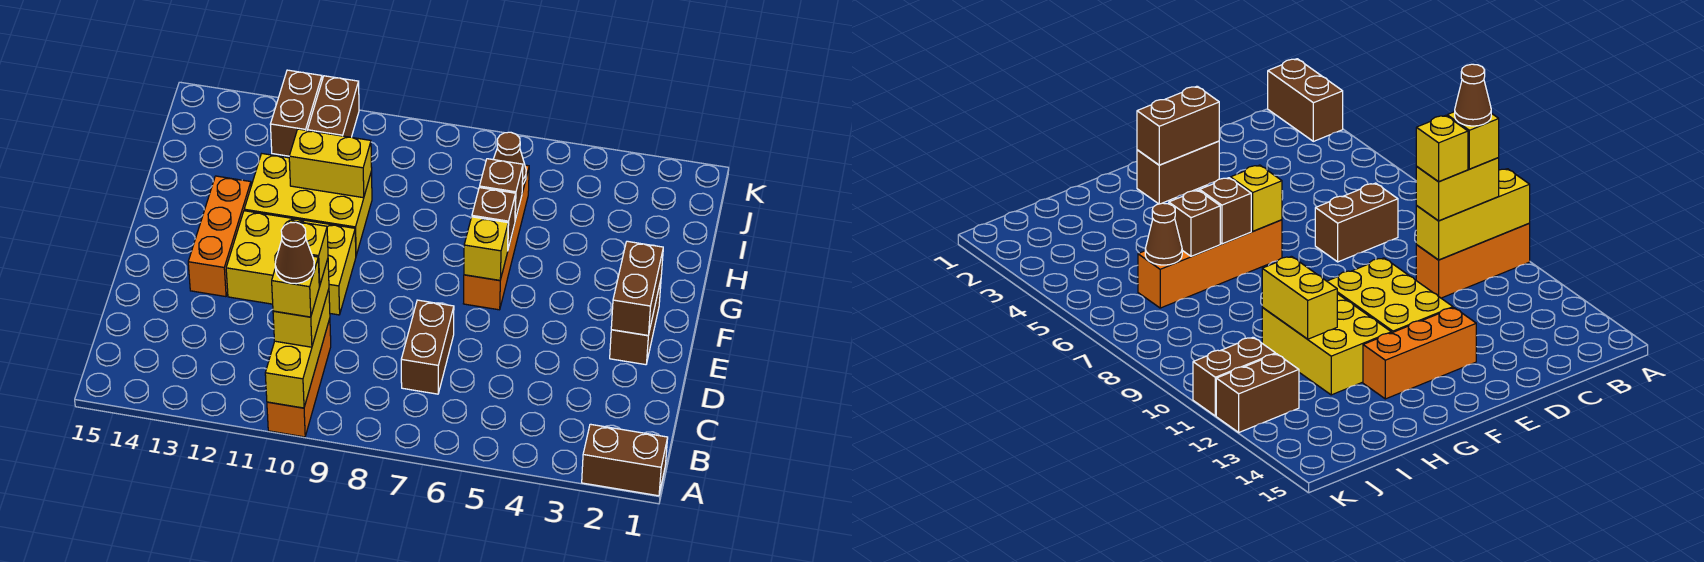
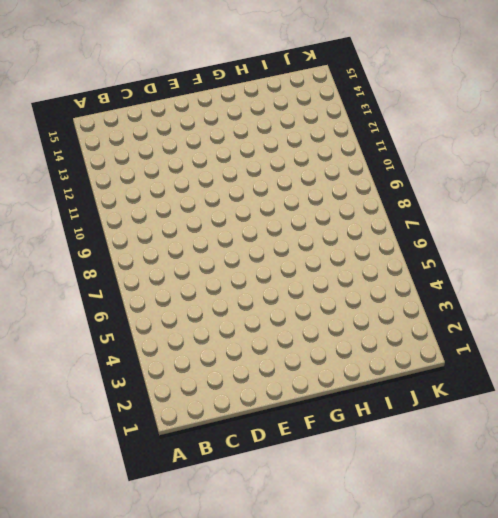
none -> brown brick A1:A2 level 1
none -> orange brick A10:C10 level 1
none -> brown brick C7:D7 level 1

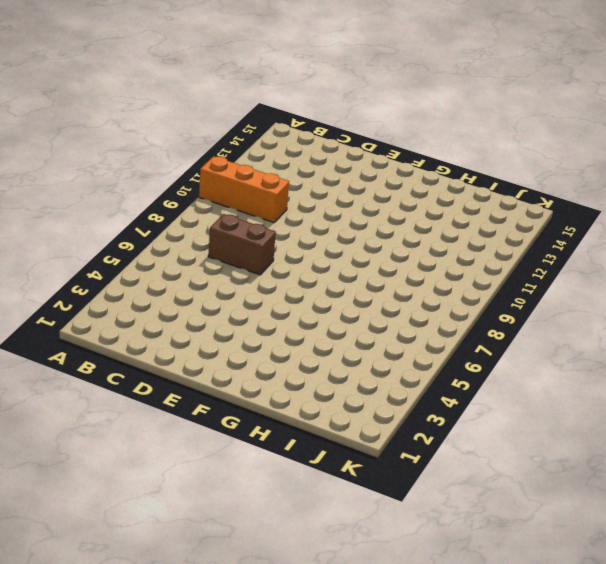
none -> brown brick A1:A2 level 1
none -> brown brick E2:F2 level 1
none -> yellow brick E10:F12 level 1

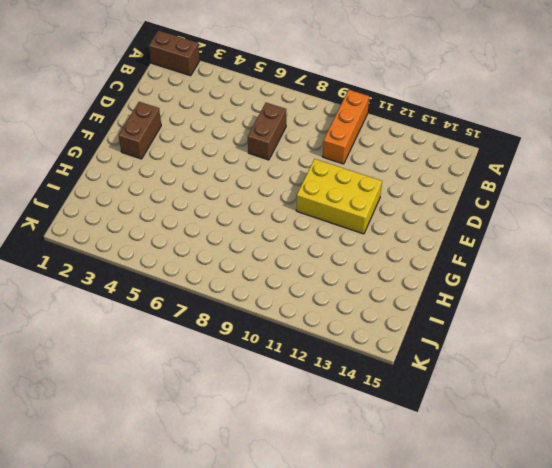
none -> orange brick E13:G13 level 1
none -> orange brick F6:I6 level 1
none -> yellow brick G10:H12 level 1

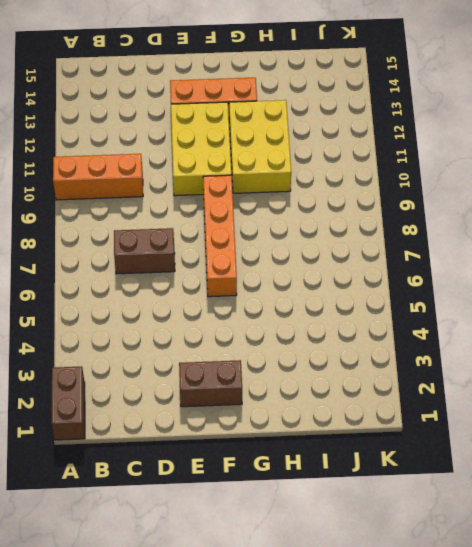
orange brick F6:F9 level 1 -> orange brick F6:I6 level 1
none -> brown brick J11:K11 level 1
none -> brown brick J12:K12 level 1
none -> yellow brick A10:C10 level 2

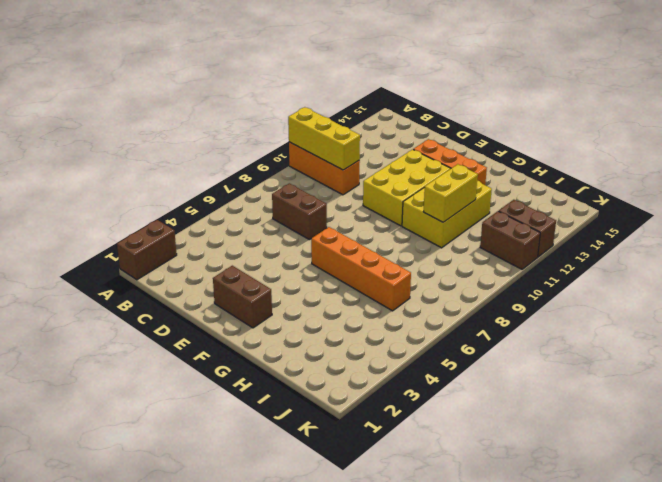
none -> brown brick E2:F2 level 2
none -> yellow brick F6 level 2
none -> brown brick G6 level 2

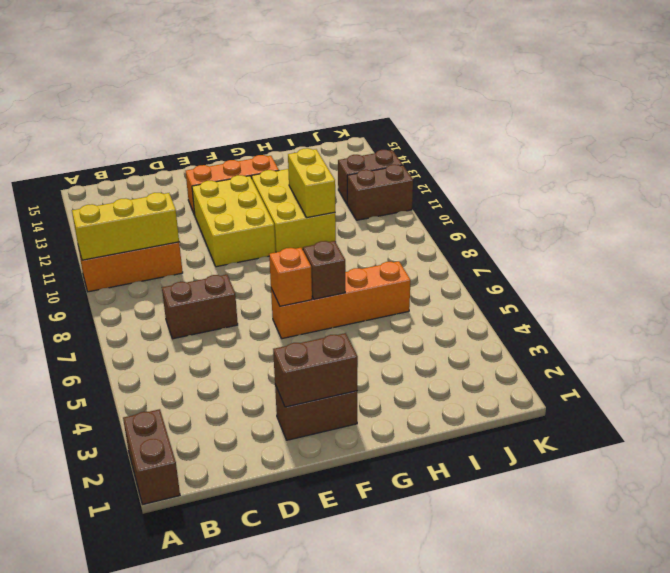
orange brick F6 level 2 -> yellow brick F6 level 2
none -> brown brick H6 level 2
none -> brown cone I6 level 2
none -> yellow brick B10:C10 level 3

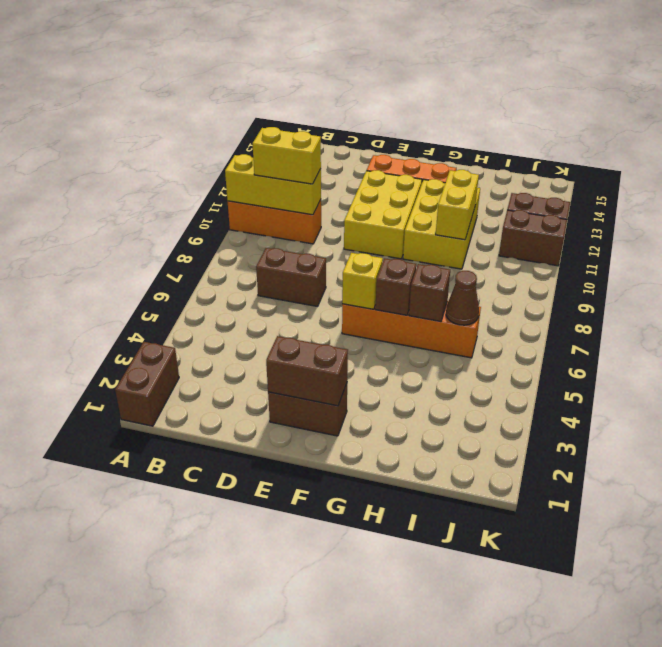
none -> yellow brick B10 level 4
none -> yellow brick C10 level 4
none -> brown cone B10 level 5

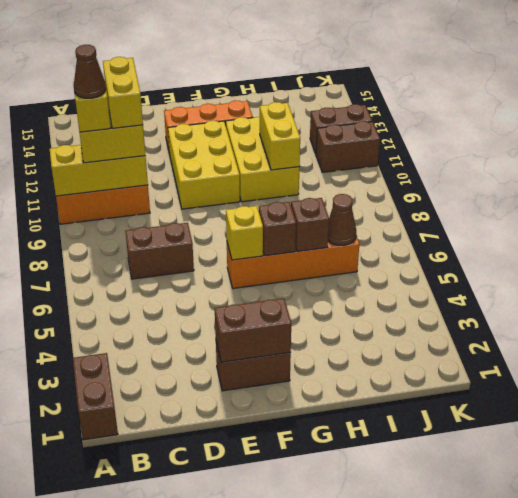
yellow brick C10:C11 level 4 -> yellow brick C10 level 4

